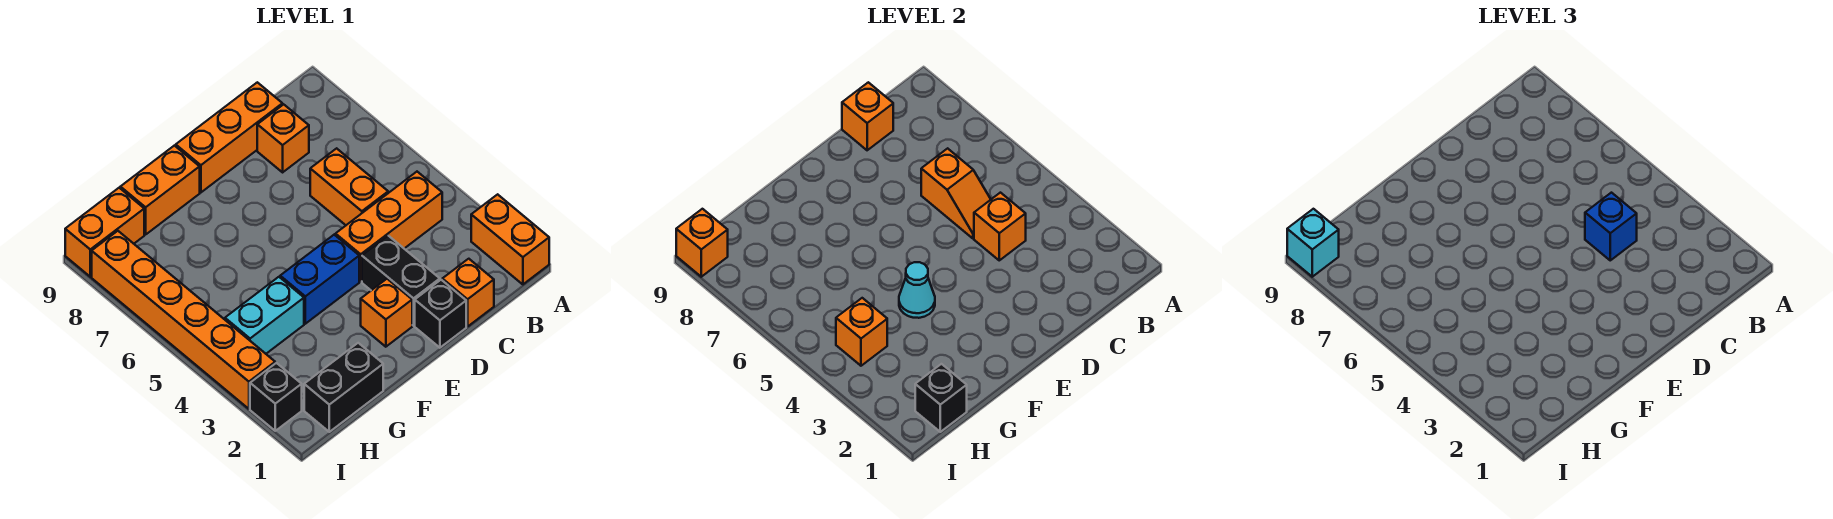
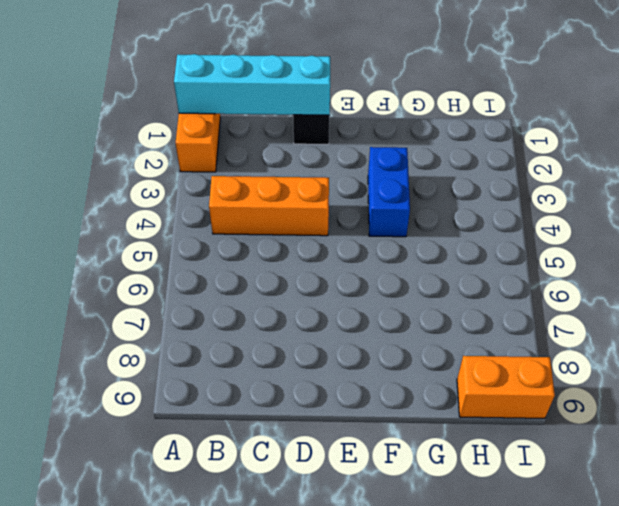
cyan brick A1:D1 level 2 -> none
blue brick F3:F4 level 1 -> blue brick E4:F4 level 1
none -> orange brick C1 level 1
none -> orange brick C5:C6 level 1
none -> orange brick C8 level 1

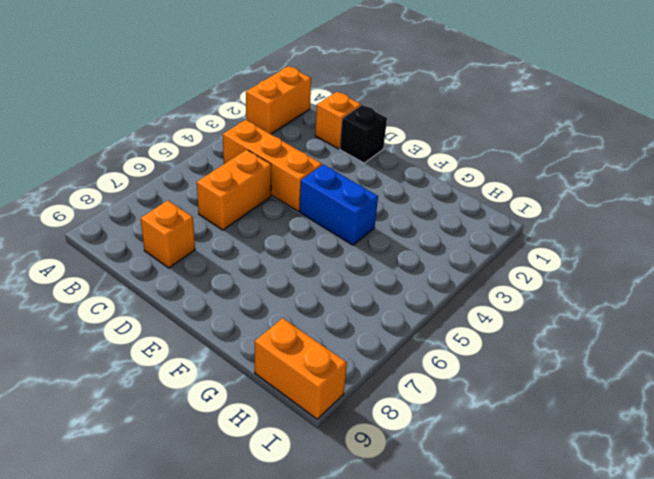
none -> orange brick C9:E9 level 1
none -> black brick D2:D3 level 1
none -> orange brick E2 level 1

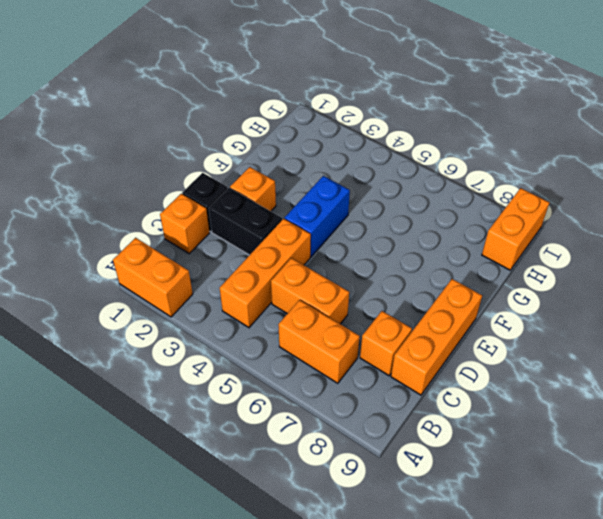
orange brick B6:B7 level 1 -> orange brick F9:G9 level 1
none -> black brick G1:H1 level 1
none -> cyan brick G4:H4 level 1
none -> black brick I2 level 1

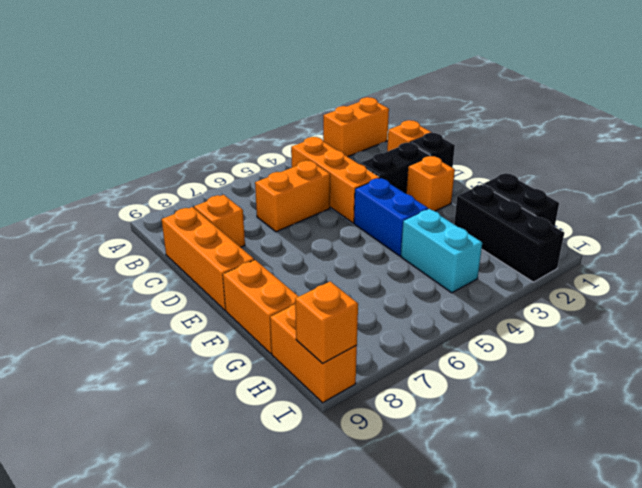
black brick G2:I2 level 1 -> black brick I2 level 1
none -> orange brick I3:I8 level 1
none -> orange brick C4 level 2
none -> orange slope C5:C6 level 2 top 6

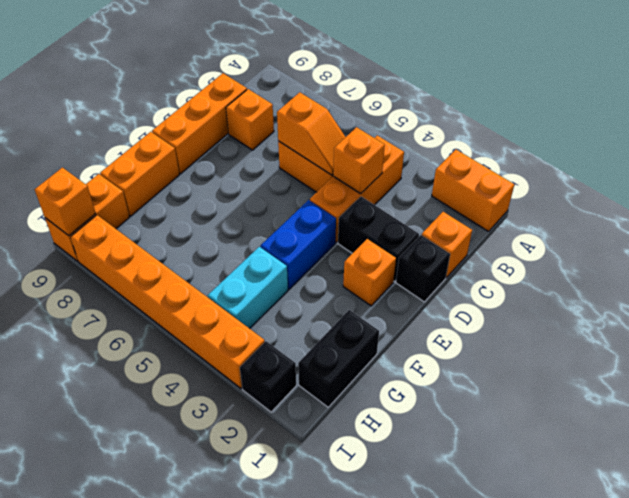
none -> orange brick C9 level 2
none -> cyan cone F4 level 2
none -> black brick H1 level 2

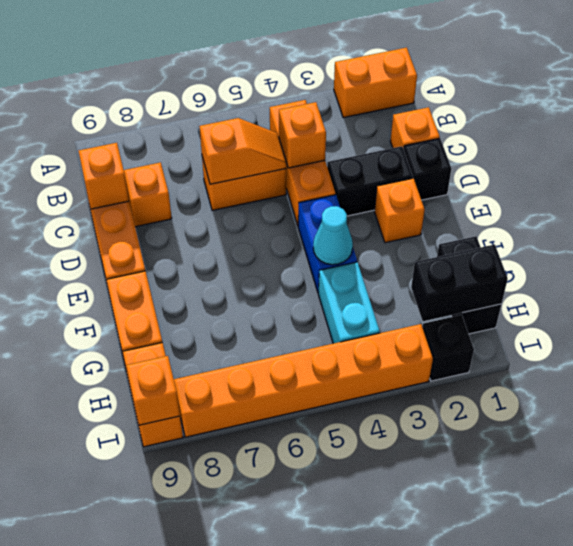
black brick H1:H2 level 2 -> black brick H1 level 2
none -> orange brick H4 level 2
none -> blue brick C4 level 3
none -> cyan brick I9 level 3

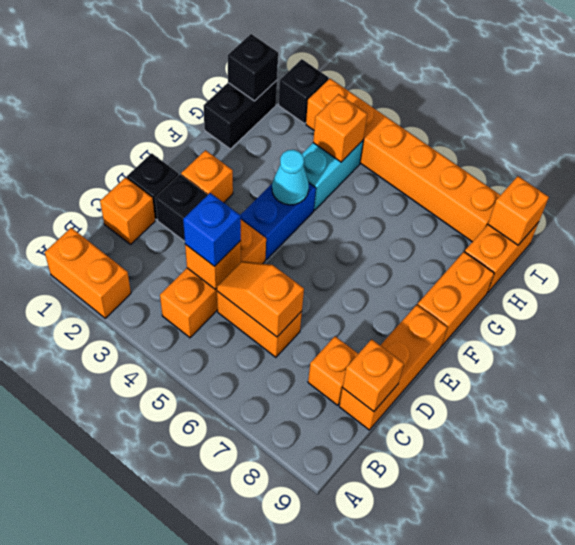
none -> cyan brick I9 level 3

